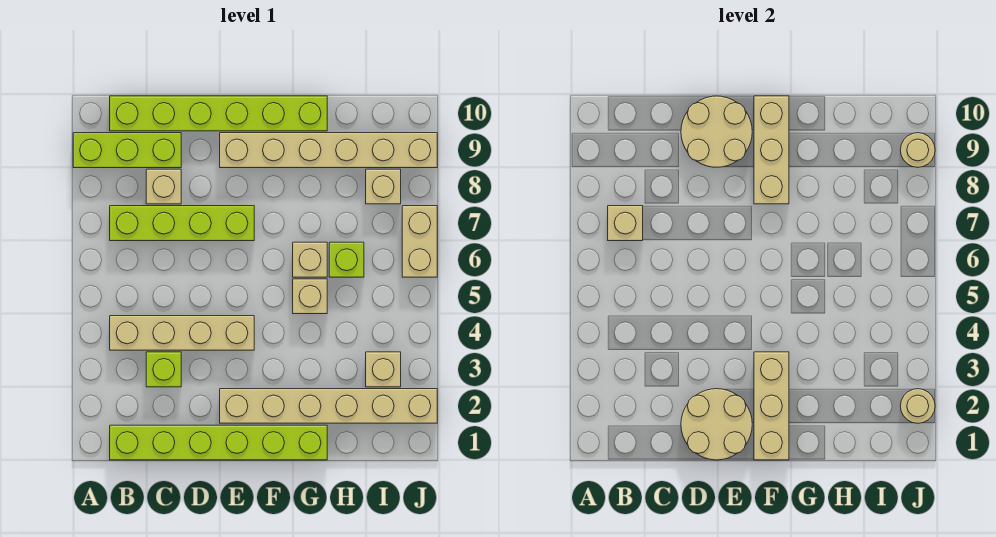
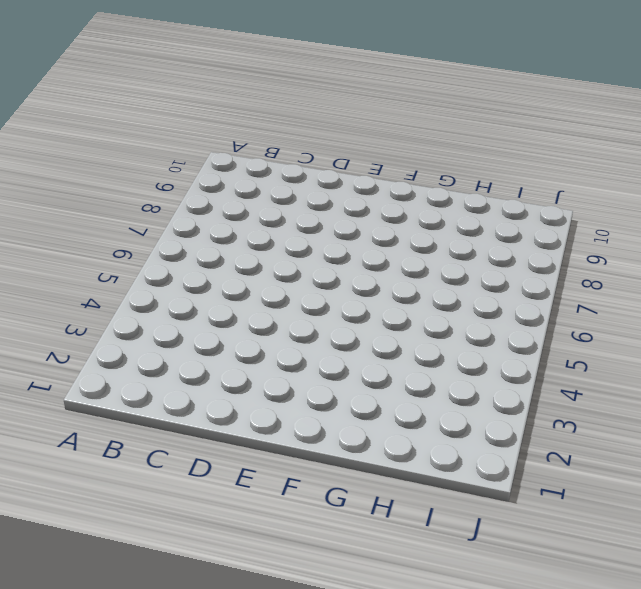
none -> lime brick A9:C9 level 1
none -> lime brick B1:G1 level 1
none -> tan brick B4:E4 level 1

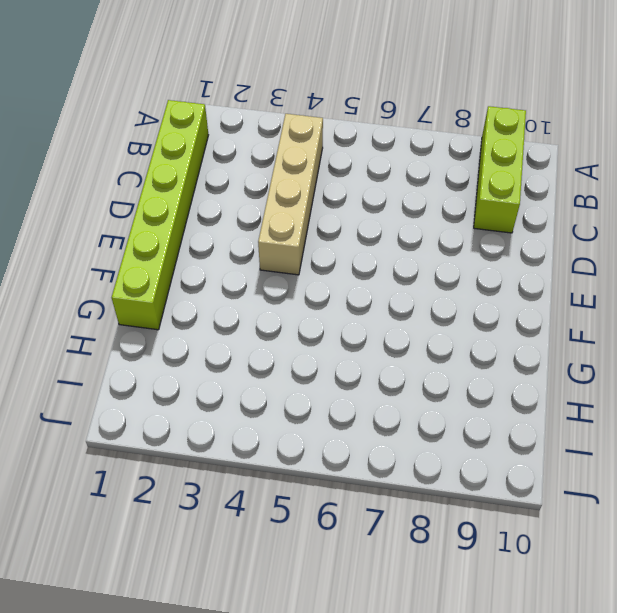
none -> lime brick B7:E7 level 1
none -> lime brick B10:G10 level 1
none -> lime brick C3 level 1

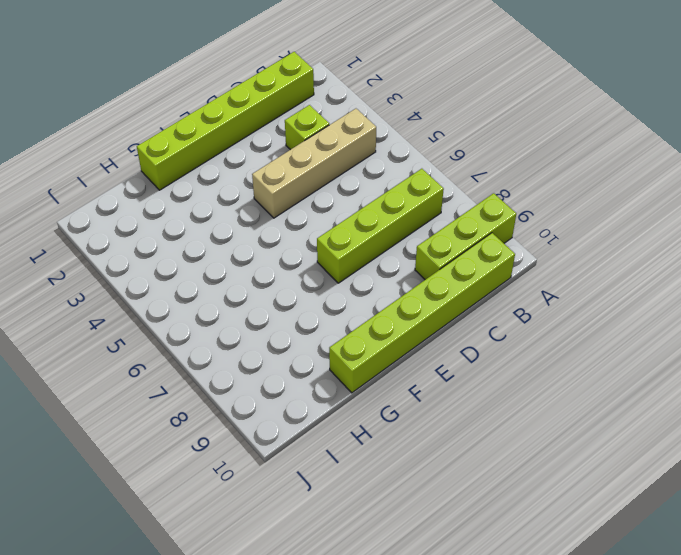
none -> tan brick C8 level 1
none -> tan brick E2:J2 level 1
none -> tan brick E9:J9 level 1

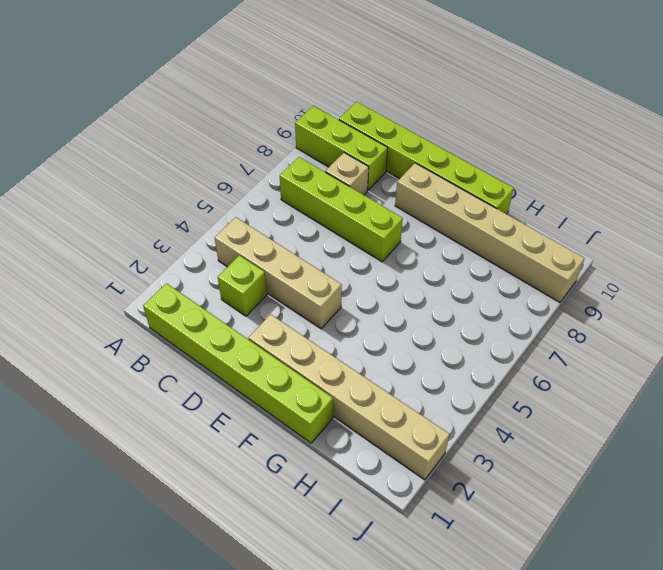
none -> tan brick G5 level 1
none -> tan brick G6 level 1
none -> lime brick H6 level 1

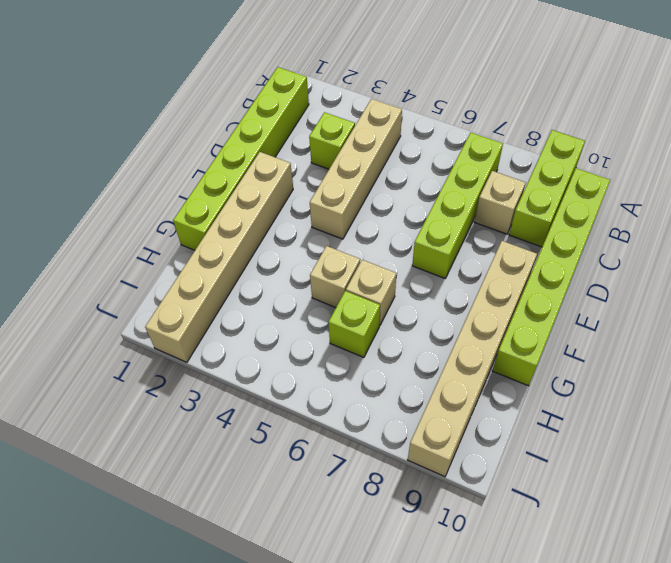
none -> tan brick I3 level 1
none -> tan brick I8 level 1
none -> tan brick J6:J7 level 1

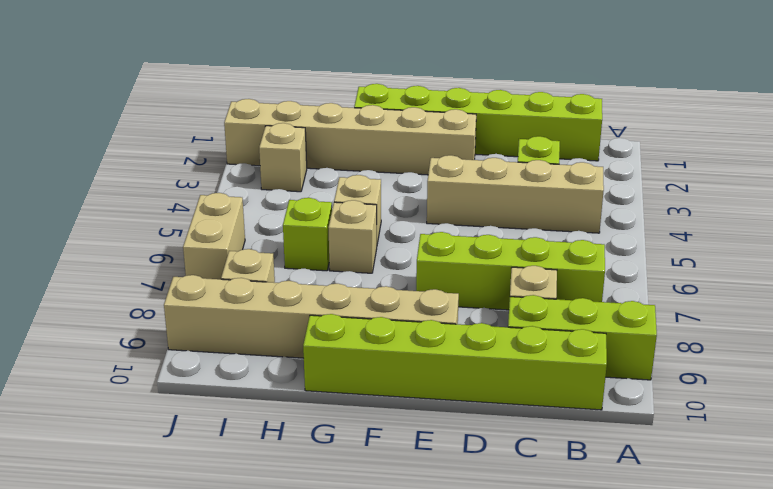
none -> tan brick B7 level 2
none -> tan round brick D1:E2 level 2
none -> tan round brick D9:E10 level 2

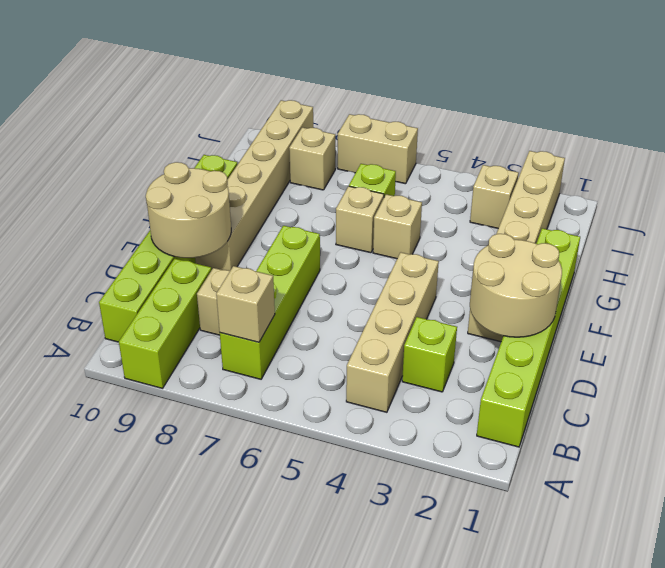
none -> tan brick F1:F3 level 2
none -> tan brick F8:F10 level 2
none -> tan round brick J2 level 2

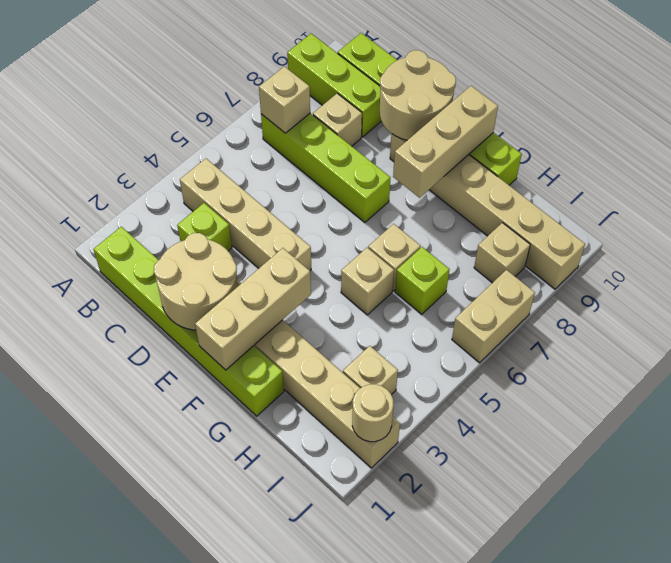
none -> tan round brick J9 level 2

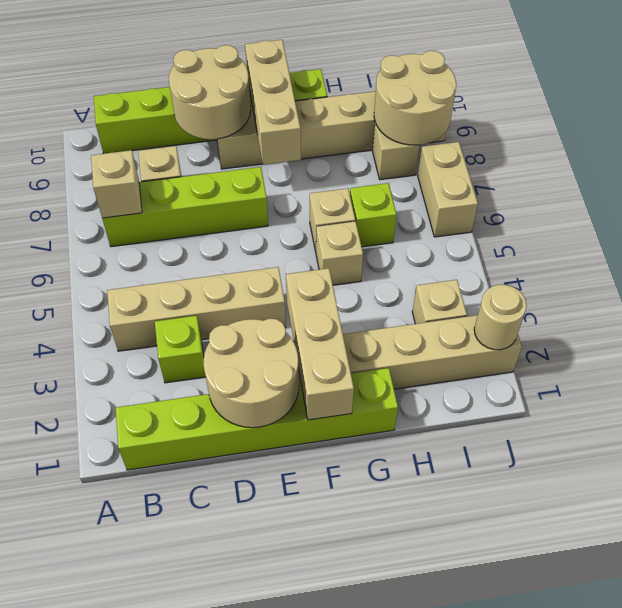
tan round brick I8:J9 level 2 -> tan round brick J9 level 2
none -> lime brick A9:C9 level 1

